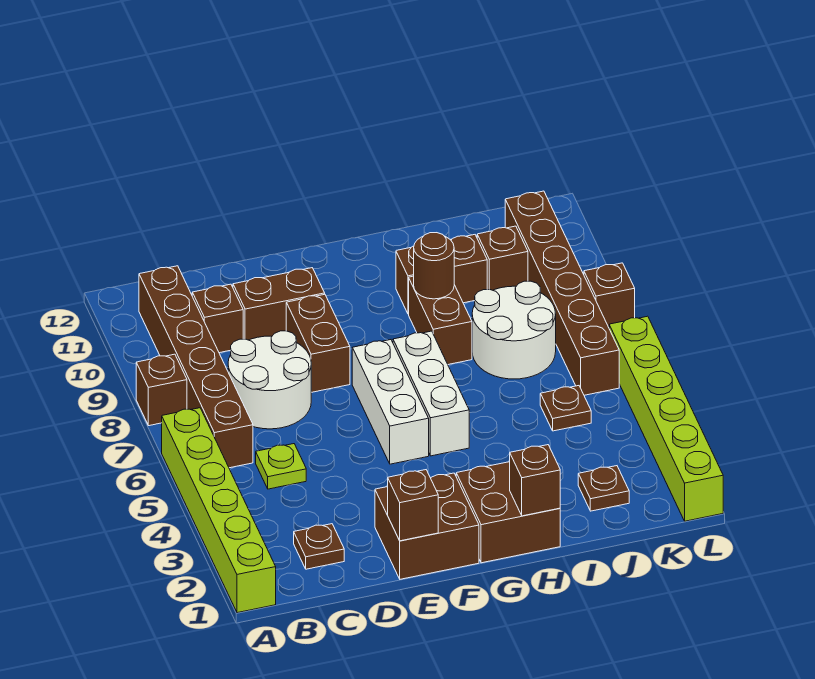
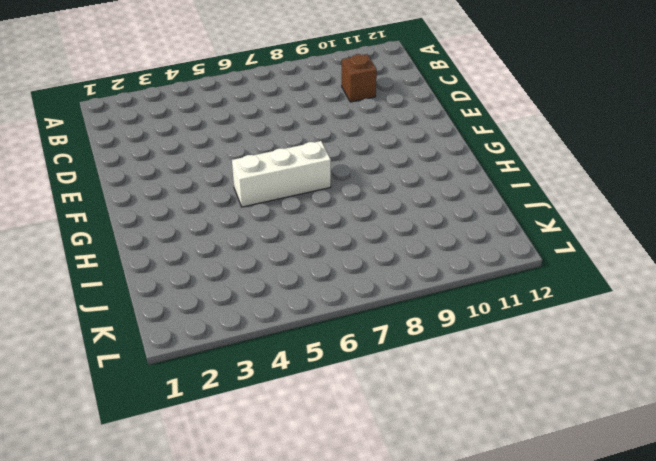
none -> lime brick A1:A6 level 1
none -> brown brick A8 level 1
none -> brown brick B6:B11 level 1

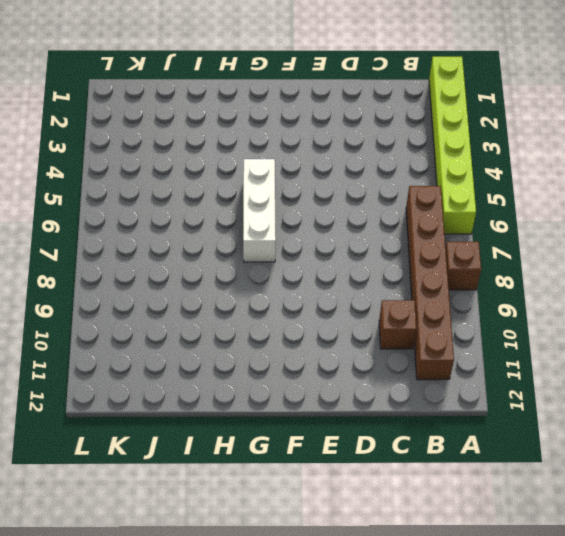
none -> brown plate C2 level 1
none -> lime plate C5 level 1
none -> white round brick C7:D8 level 1

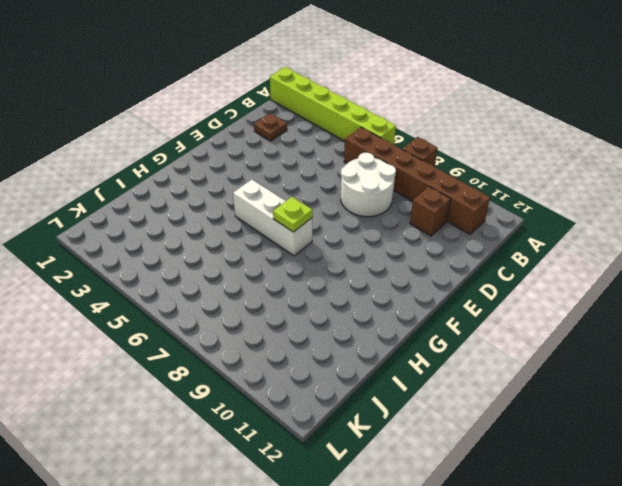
lime plate G7 level 2 -> lime plate C5 level 1
none -> brown brick D10:E10 level 1
none -> brown brick E1:F2 level 1
none -> brown brick E8:E9 level 1

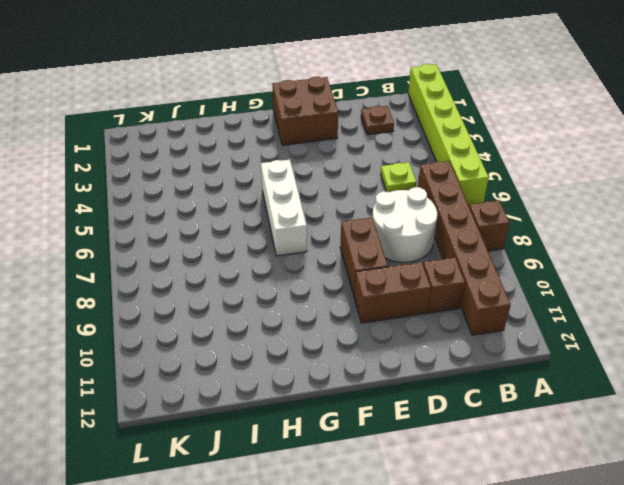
none -> white brick F5:F7 level 1
none -> brown brick G1:H2 level 1
none -> brown brick H8:H9 level 1

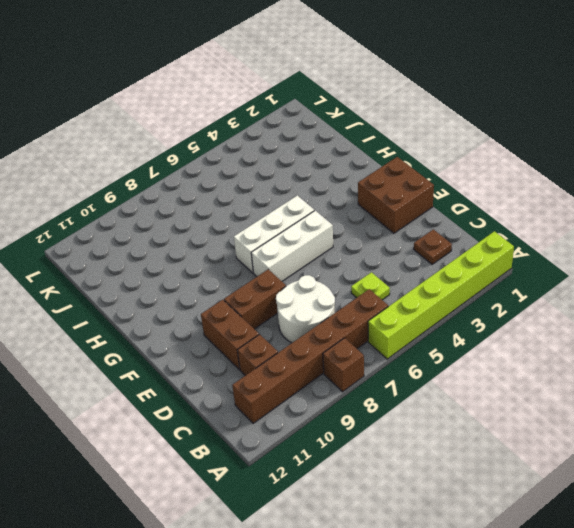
none -> brown brick G1:H2 level 1
none -> brown brick H8:H9 level 1
none -> brown brick H10:I10 level 1

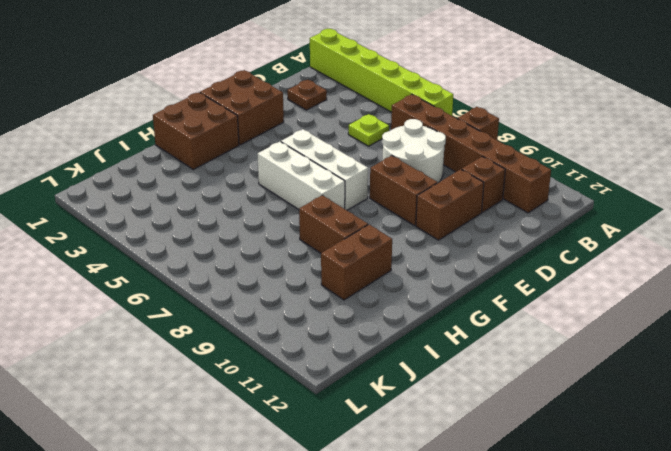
none -> white round brick I7:J8 level 1
none -> brown plate J2 level 1
none -> brown plate J5 level 1

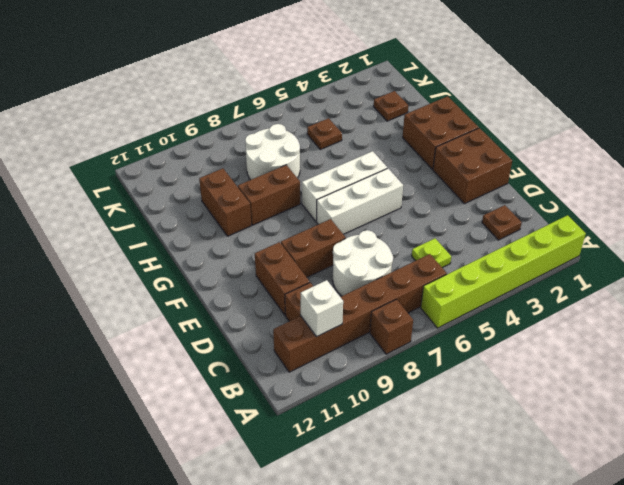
white brick B10 level 2 -> none
none -> brown brick J10 level 1
none -> brown brick K6:K11 level 1
none -> lime brick L1:L6 level 1

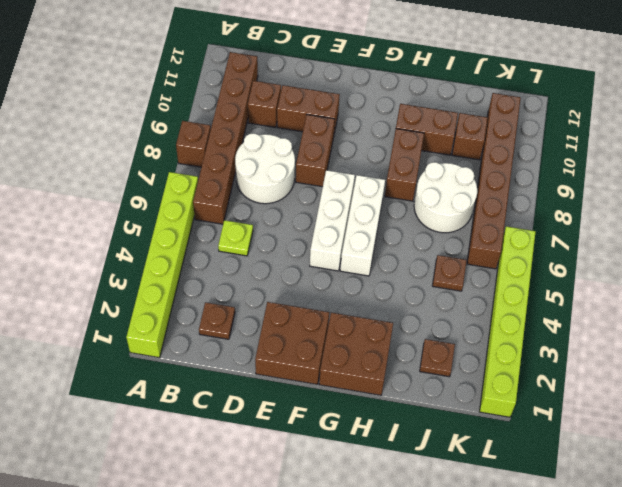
none -> brown brick L8 level 1
none -> brown brick E1 level 2
none -> brown brick H1 level 2

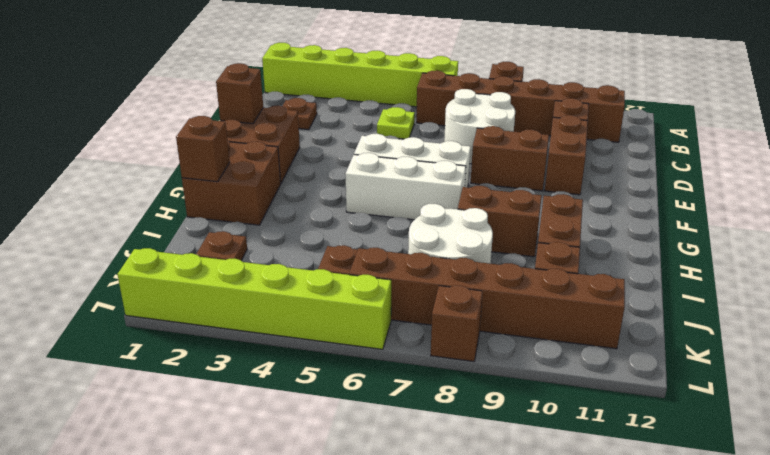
none -> brown round brick H9 level 2

